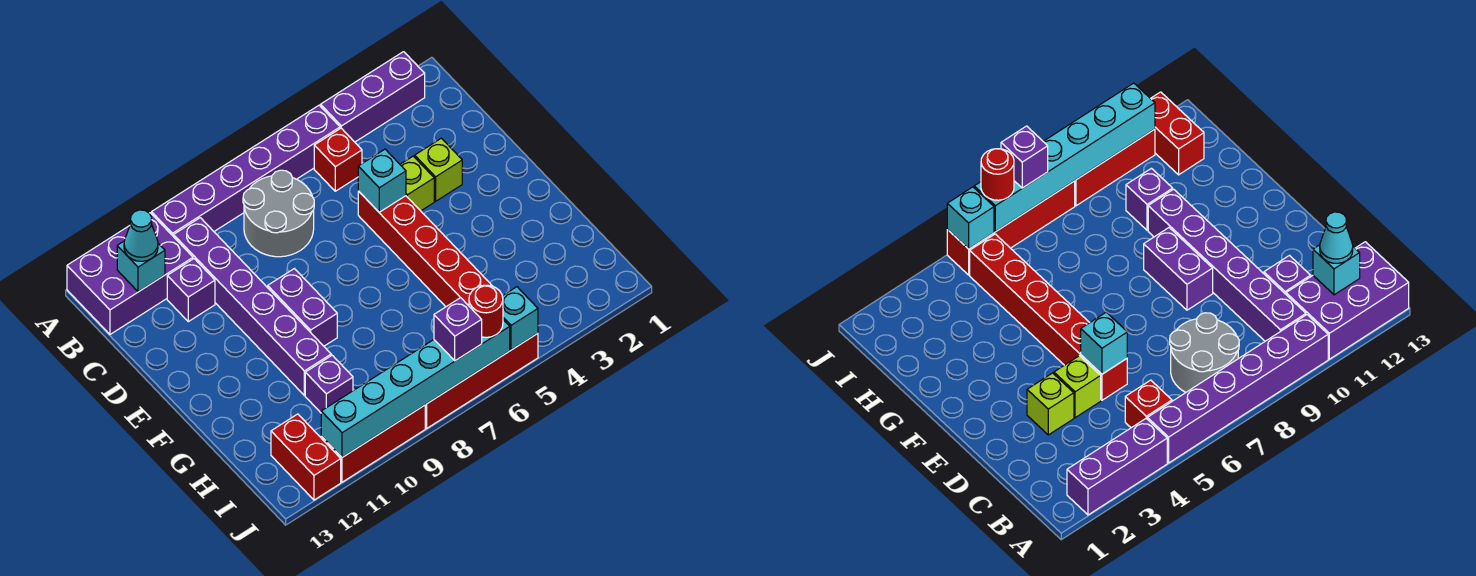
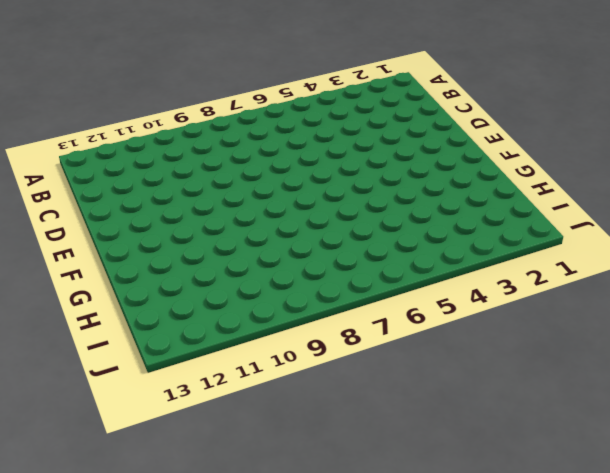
none -> purple brick A2:A4 level 1
none -> purple brick A5:A10 level 1
none -> purple brick A11:B13 level 1

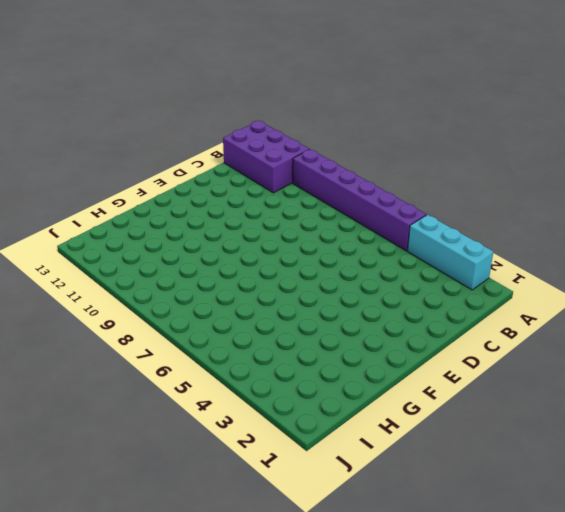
cyan brick A2:A4 level 1 -> purple brick A2:A4 level 1
none -> red brick B5 level 1
none -> grey round brick B7:C8 level 1
none -> purple brick B10:G10 level 1

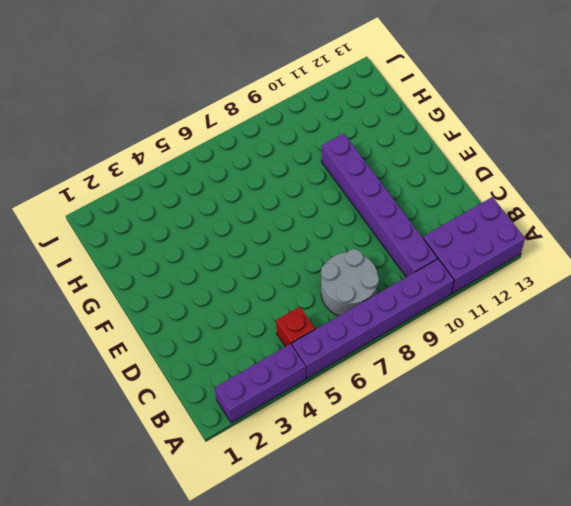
none -> purple brick C11 level 1
none -> lime brick D3 level 1
none -> lime brick D4 level 1

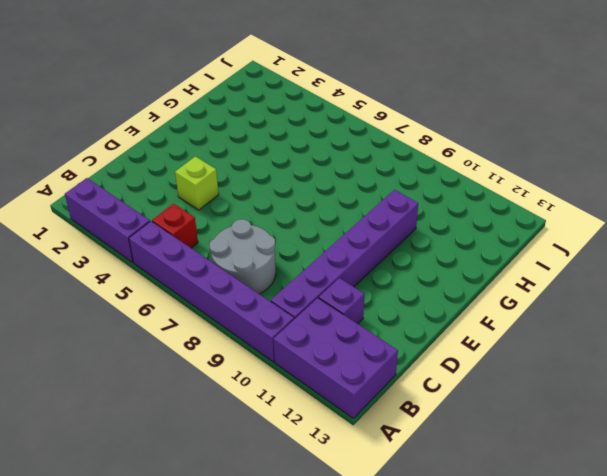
none -> lime brick D3 level 1
none -> red brick D5:I5 level 1
none -> purple brick E9:F9 level 1

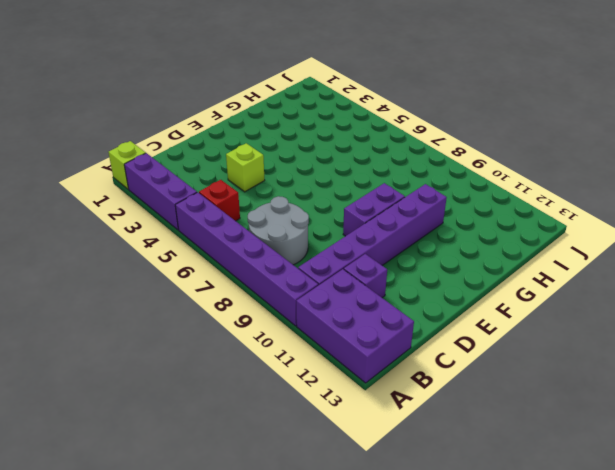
lime brick A1 level 1 -> lime brick D3 level 1
none -> red brick D5:I5 level 1
none -> purple brick H10 level 1
none -> red brick I12:J12 level 1

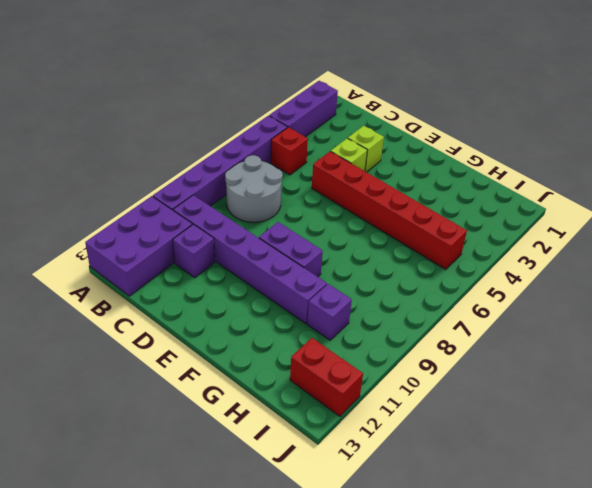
none -> red brick J5:J8 level 1
none -> red brick J9:J11 level 1
none -> cyan brick B12 level 2

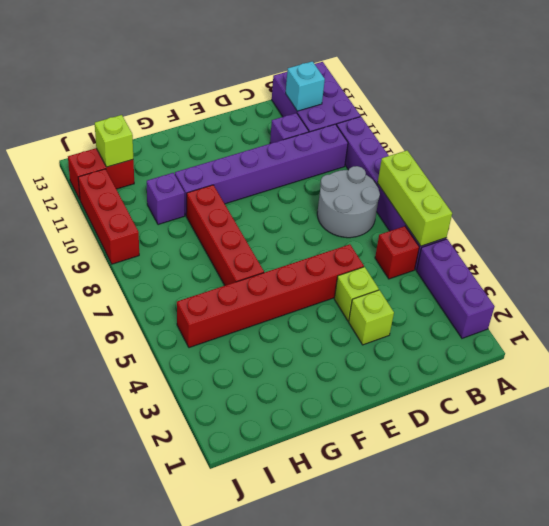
lime brick A5:A7 level 2 -> none
red brick G6:G9 level 1 -> red brick J5:J8 level 1
lime brick I12 level 2 -> none
none -> purple brick E9:F9 level 1
none -> cyan brick D5 level 2
none -> cyan brick J5 level 2

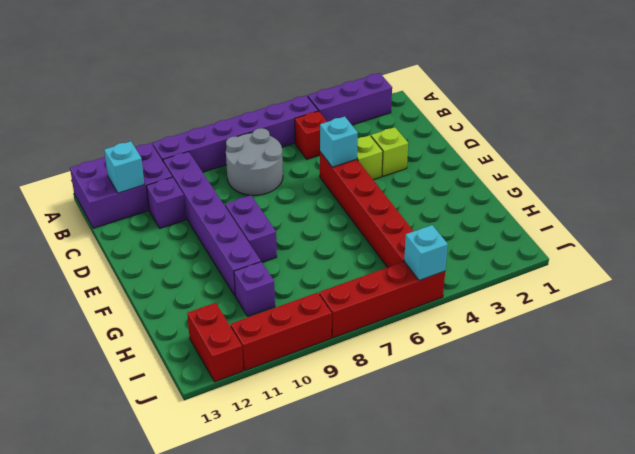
none -> cyan brick J6:J11 level 2
none -> cyan cone B12 level 3
none -> red round brick J6 level 3

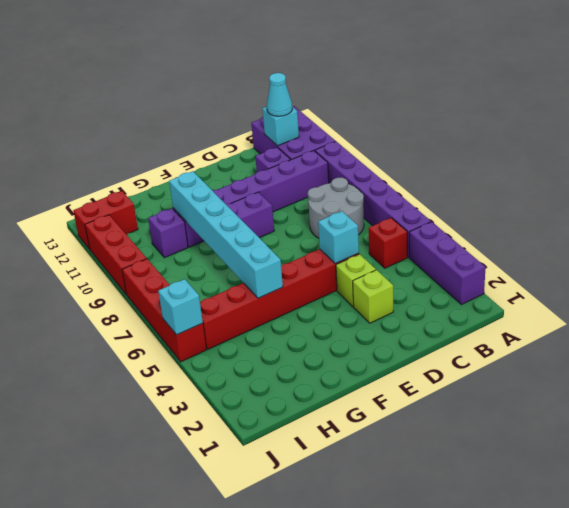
cyan brick G5:G10 level 2 -> cyan brick J6:J11 level 2
none -> red round brick J6 level 3
none -> purple brick J7 level 3

